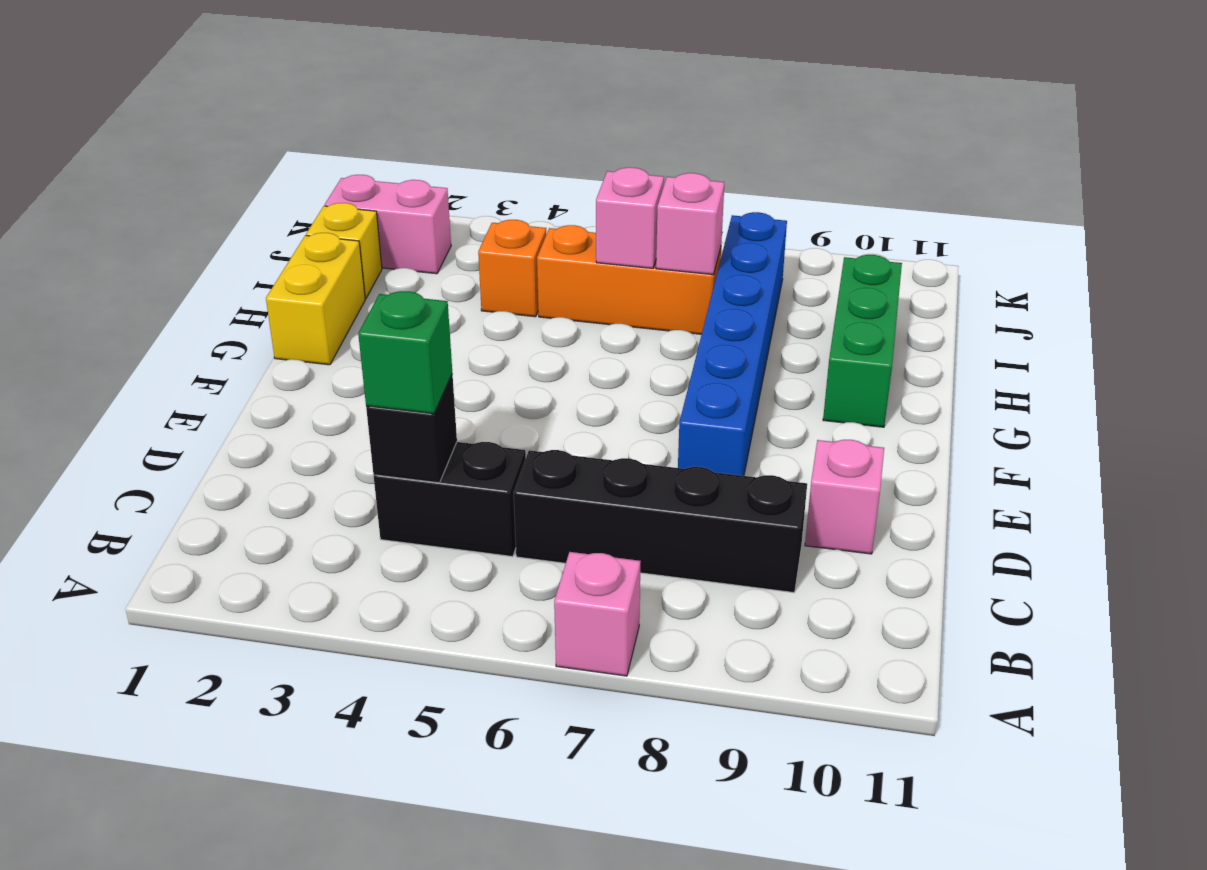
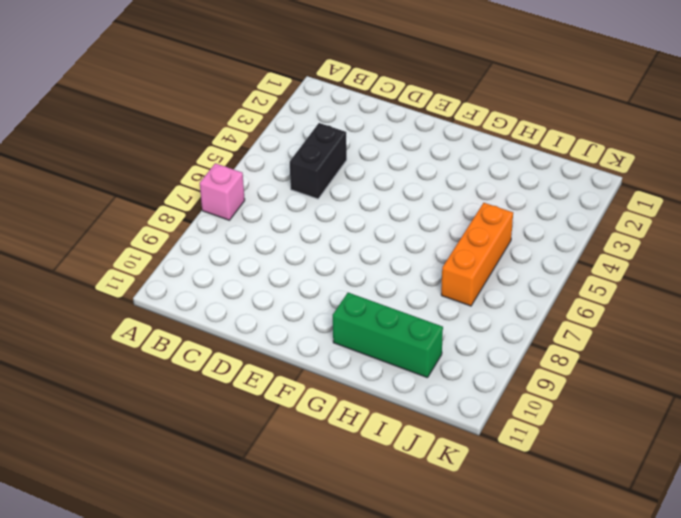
none -> black brick C6:C9 level 1
none -> pink brick D10 level 1
none -> blue brick E8:J8 level 1

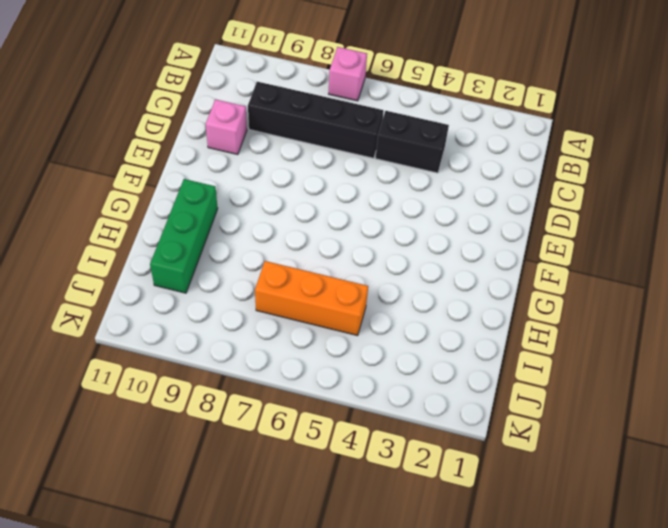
none -> blue brick E8:J8 level 1
none -> yellow brick G1:H1 level 1
none -> yellow brick I1 level 1

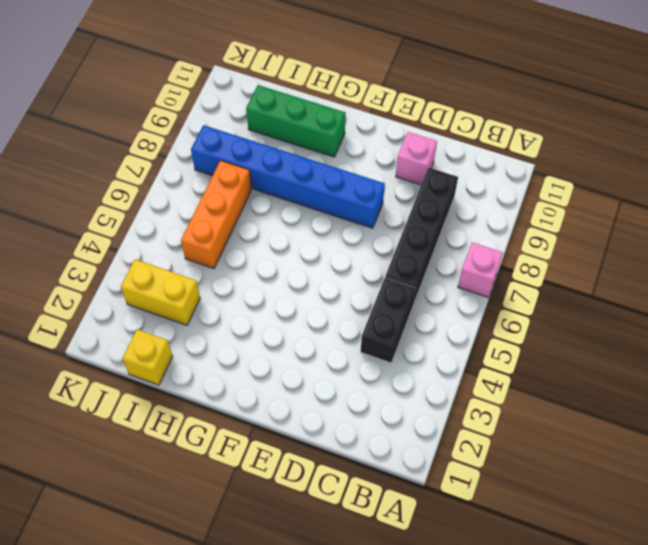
yellow brick I3:J3 level 1 -> yellow brick G1:H1 level 1
none -> orange brick I4 level 1
none -> pink brick J1:J2 level 1
none -> black brick C4 level 2

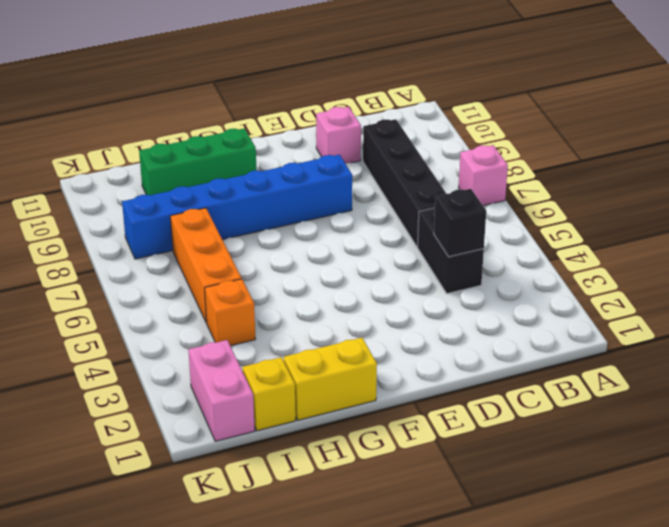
none -> pink brick I6 level 2
none -> pink brick I7 level 2
none -> green brick C4 level 3

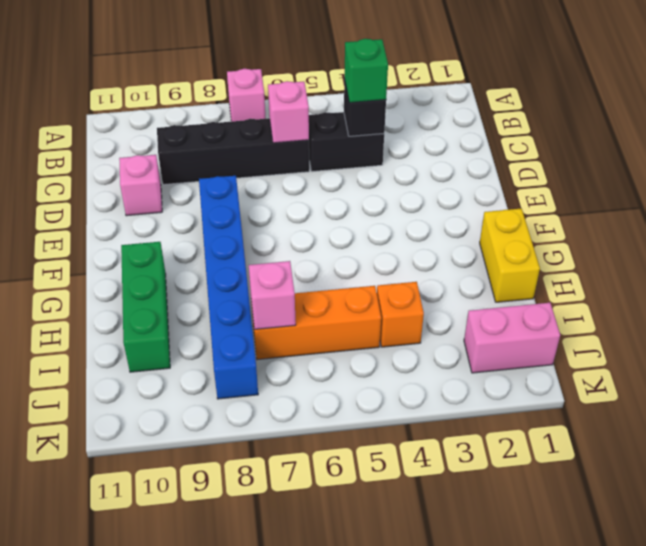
pink brick C6 level 2 -> pink brick I6 level 2
none -> yellow brick I1 level 1

